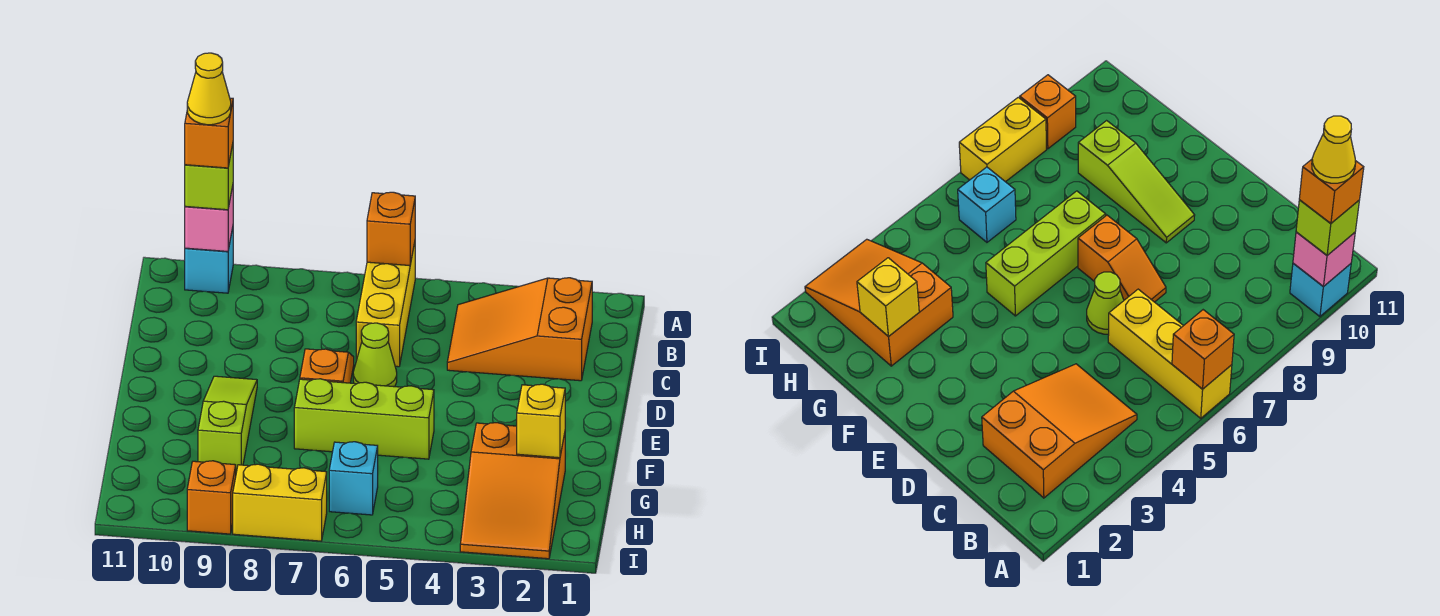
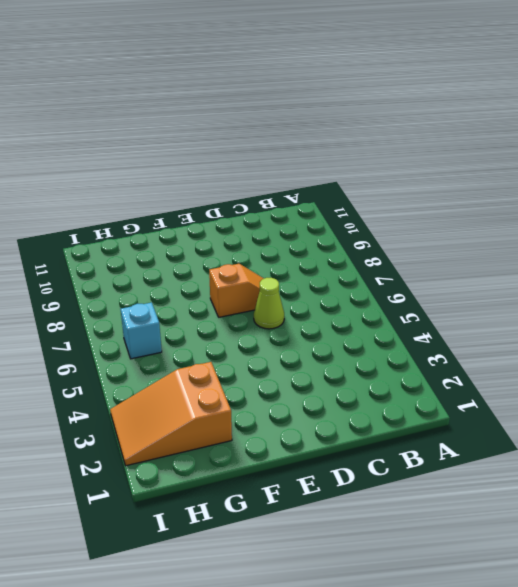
none -> yellow brick A6:C6 level 1
none -> cyan brick A10 level 1
none -> orange slope B2:C4 level 1 top 2

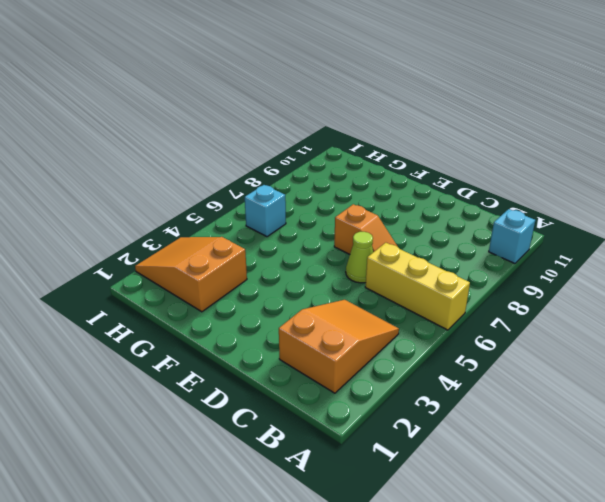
none -> lime slope E9:G9 level 1 top G
none -> lime brick F5:F7 level 1
none -> yellow brick I7:I8 level 1

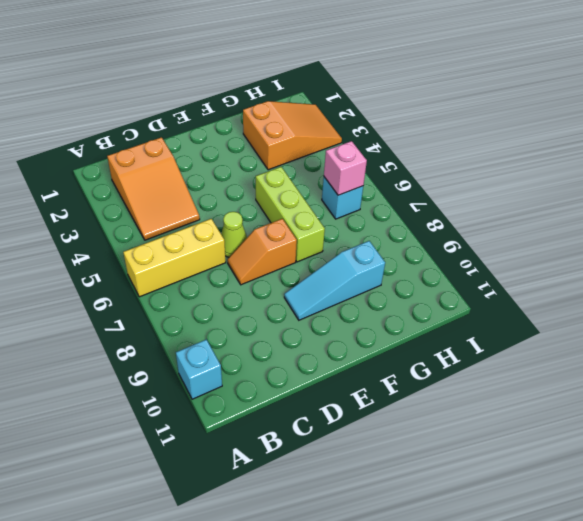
cyan slope E9:G9 level 1 top G -> lime slope E9:G9 level 1 top G
pink brick H6 level 2 -> pink brick A10 level 2
none -> yellow brick I7:I8 level 1
none -> orange brick I9 level 1
none -> orange brick A6 level 2

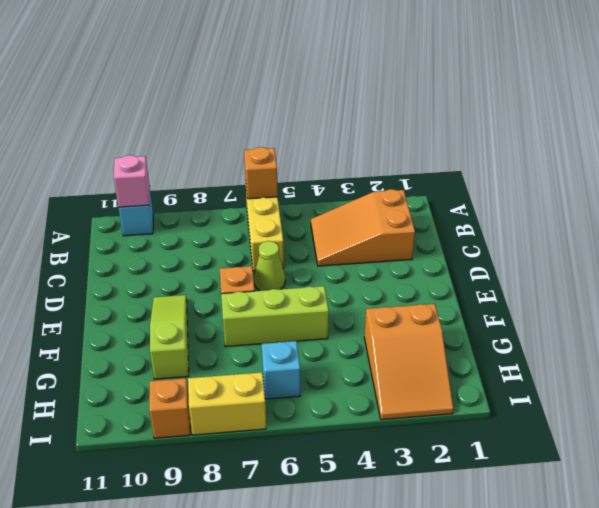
none -> yellow brick G2 level 2
none -> lime brick A10 level 3
none -> orange brick A10 level 4

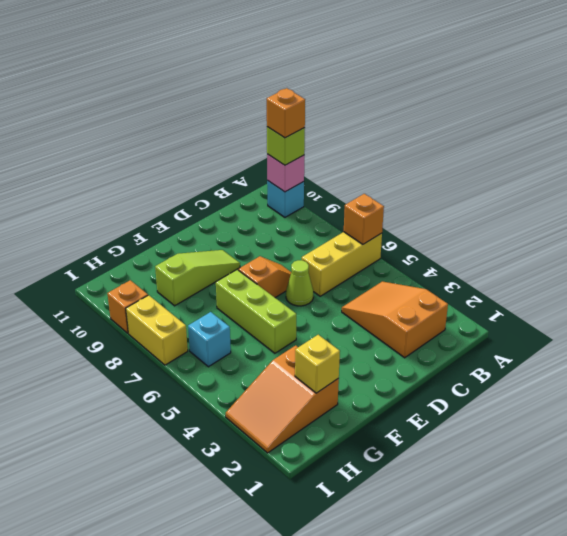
none -> yellow cone A10 level 5

